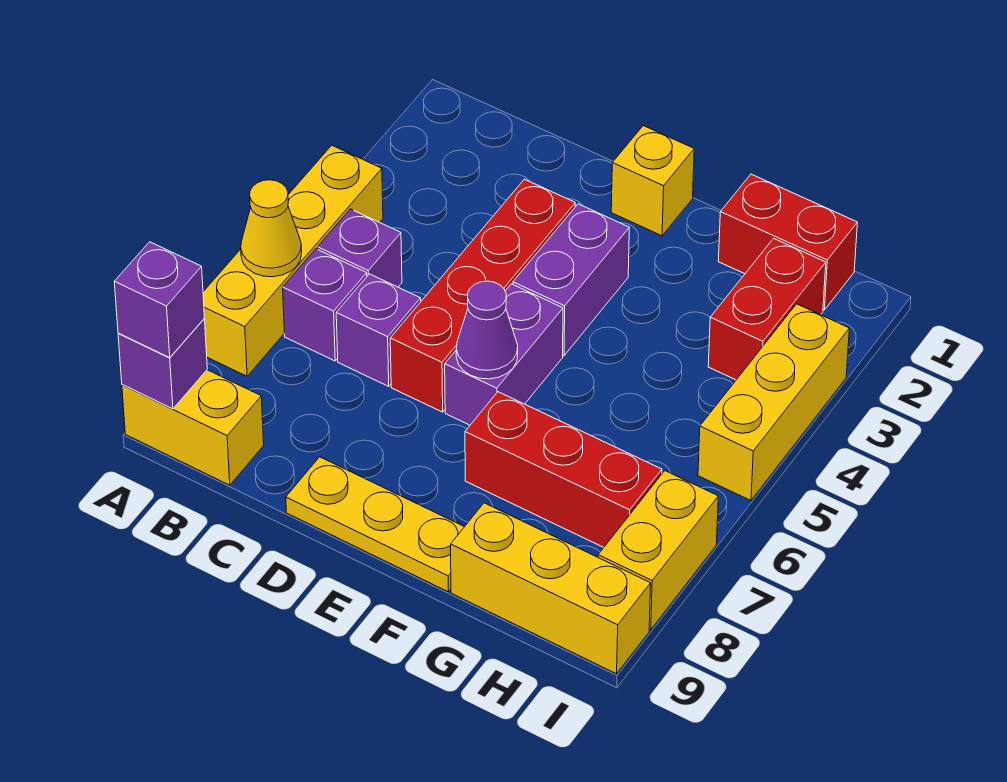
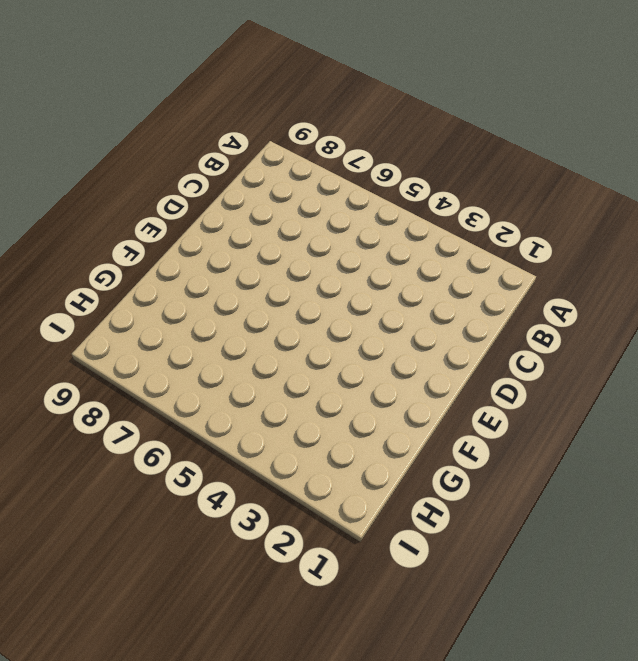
none -> yellow brick A4:A7 level 1
none -> yellow brick A9:B9 level 1
none -> purple brick B5 level 1

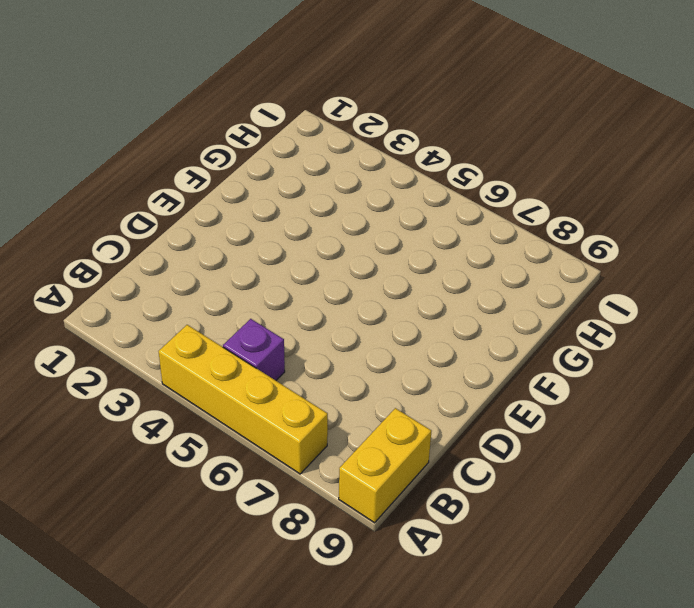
none -> purple brick B6 level 1
none -> purple brick C6 level 1
none -> red brick D3:D6 level 1

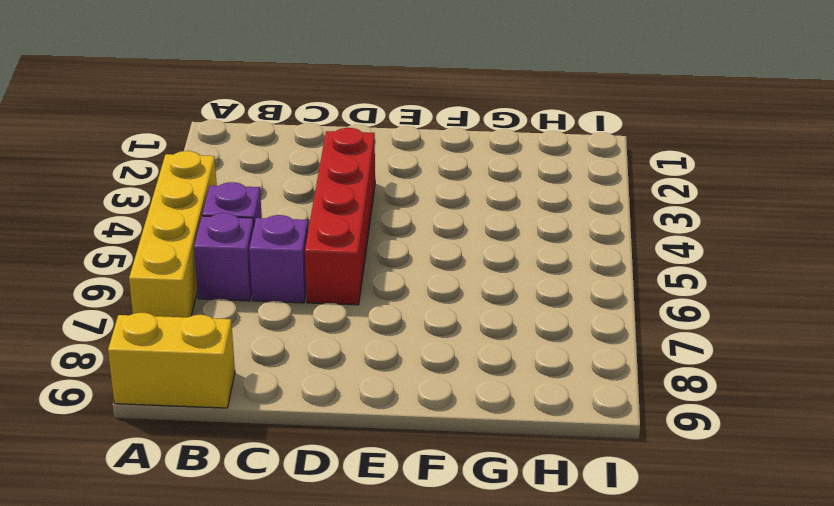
none -> yellow plate D9:F9 level 1
none -> yellow brick E1 level 1
none -> purple brick E3:E4 level 1

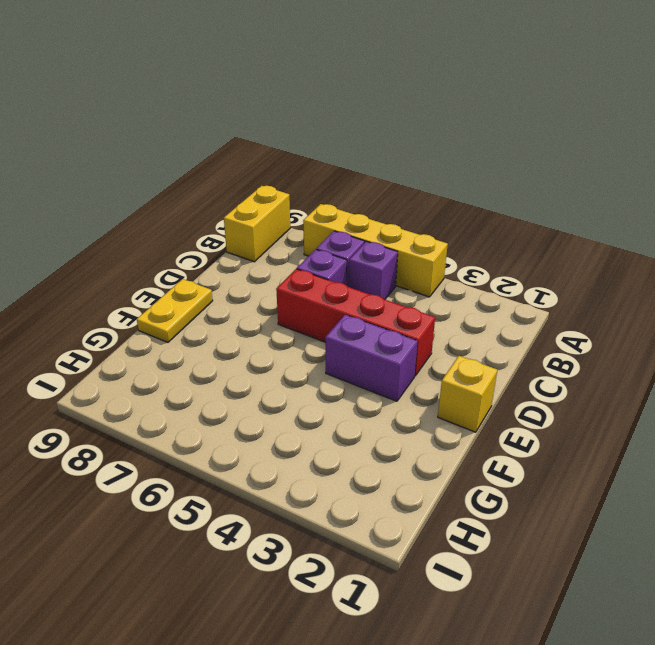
yellow plate E9:F9 level 1 -> yellow plate D9:F9 level 1
none -> purple brick E5:E6 level 1
none -> red brick F7:H7 level 1
none -> red brick G1:H1 level 1

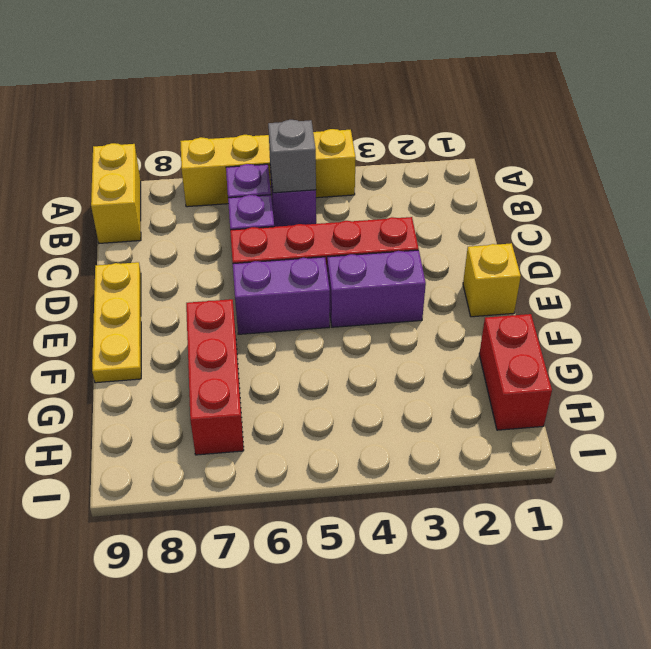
grey brick B5 level 2 -> none
none -> yellow brick G9:I9 level 1
none -> red brick H2:H3 level 1
none -> yellow brick I3:I5 level 1

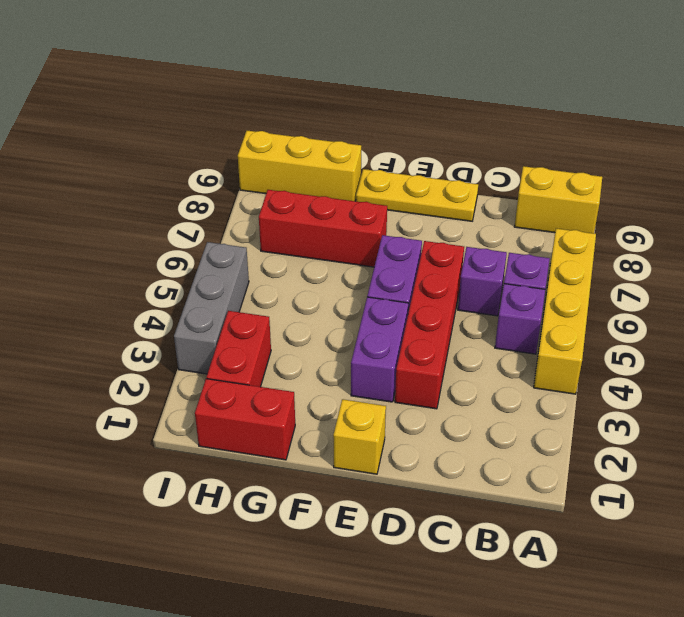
grey brick I3:I5 level 1 -> yellow brick I3:I5 level 1
none -> yellow brick I7:I8 level 1
none -> yellow cone A6 level 2
none -> purple brick A9 level 2

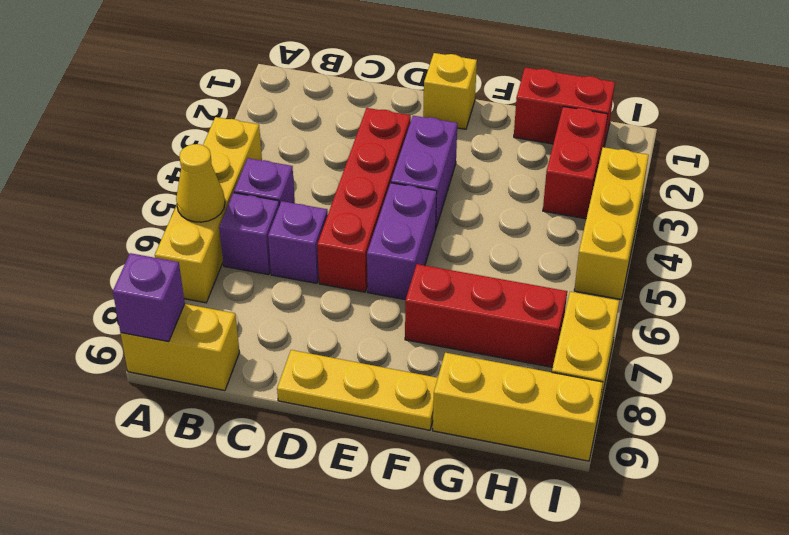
none -> purple cone E6 level 2
none -> purple brick A9 level 3

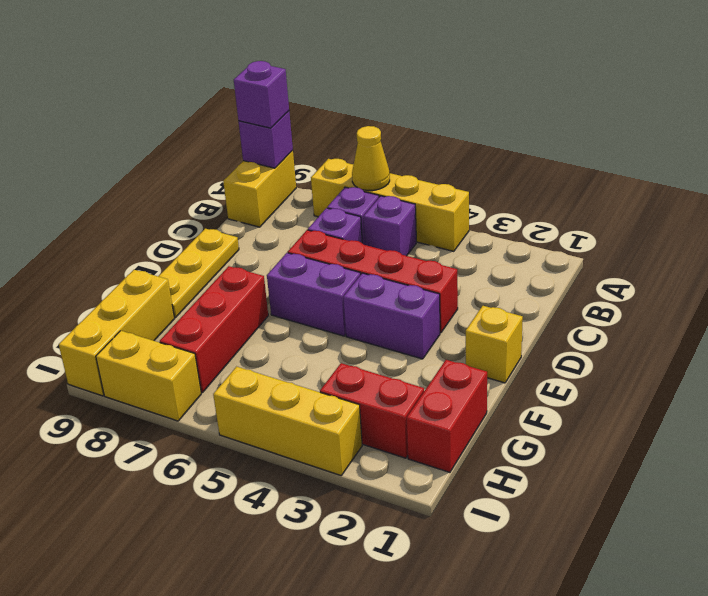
none -> purple cone E6 level 2

